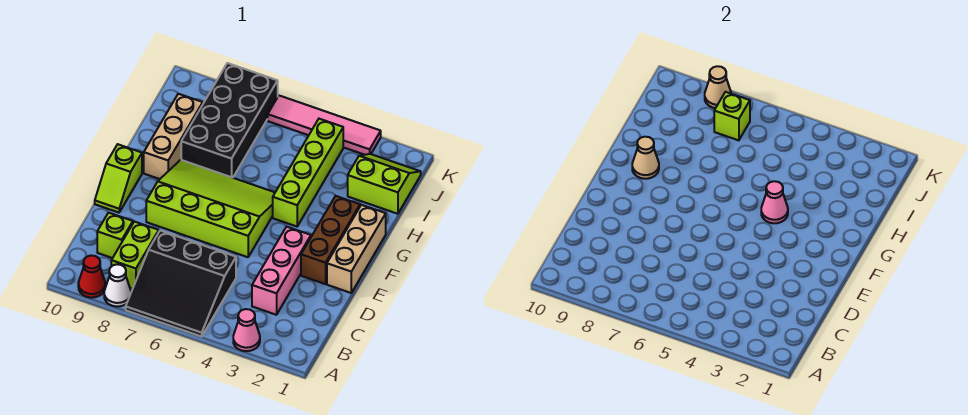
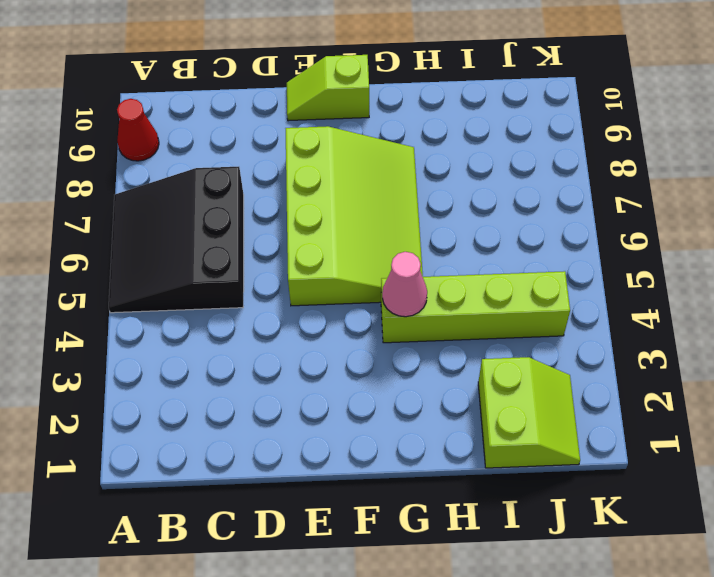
none -> pink cone A3 level 1
none -> white cone A8 level 1
none -> lime brick B8:C8 level 1

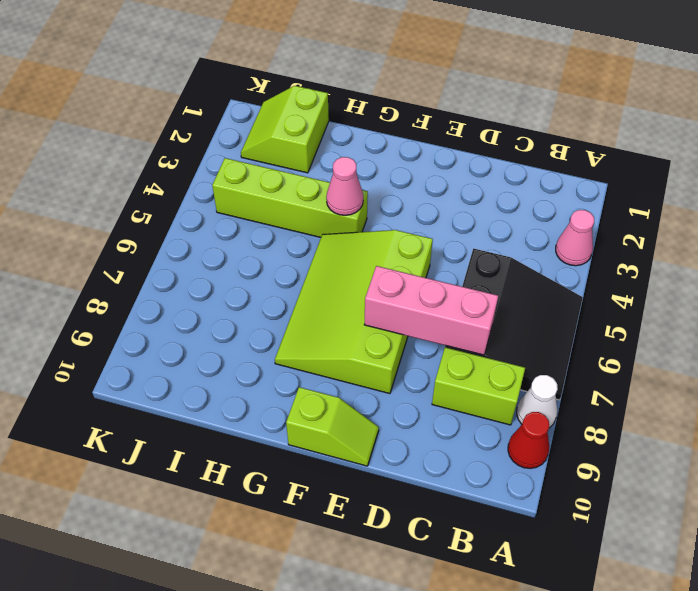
pink brick C7:E7 level 2 -> pink brick C3:E3 level 1
none -> lime brick C9 level 1
none -> tan brick E1:G1 level 1
none -> brown brick E2:G2 level 1

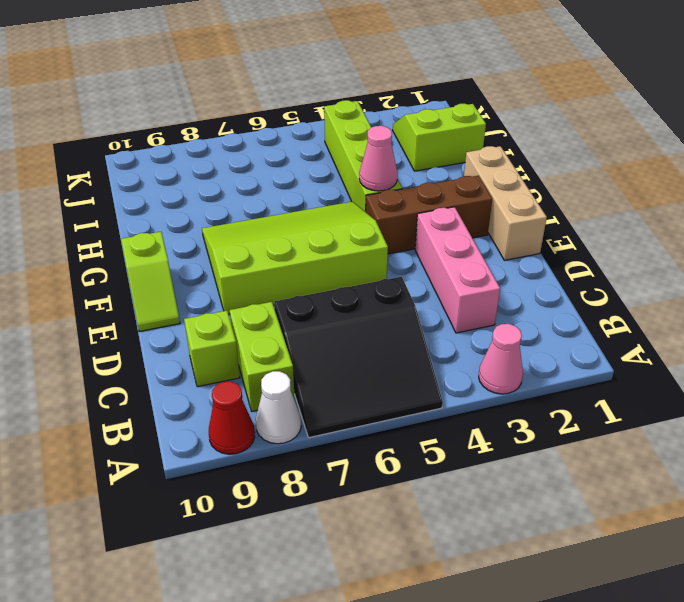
brown brick F2:F4 level 1 -> brown brick E2:G2 level 1
none -> tan brick G9:I9 level 1
none -> black brick H7:K8 level 1
none -> pink tile K3:K6 level 1

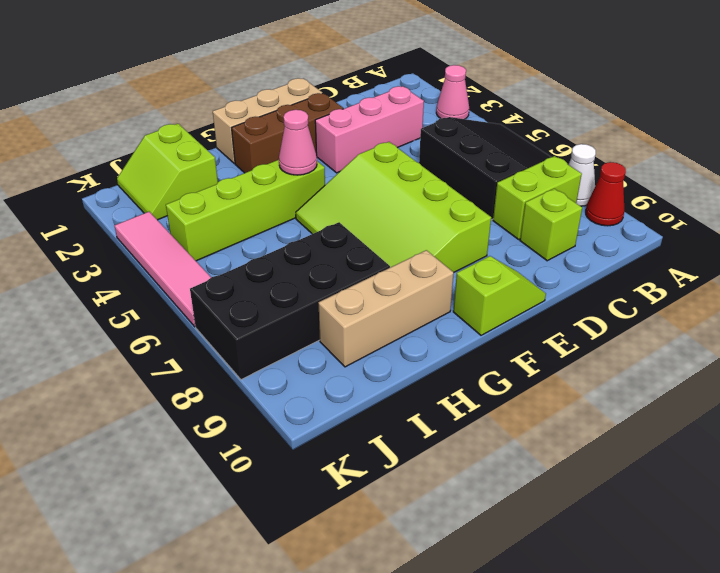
none -> tan cone G9 level 2
none -> lime brick J7 level 2
none -> tan cone K8 level 2

